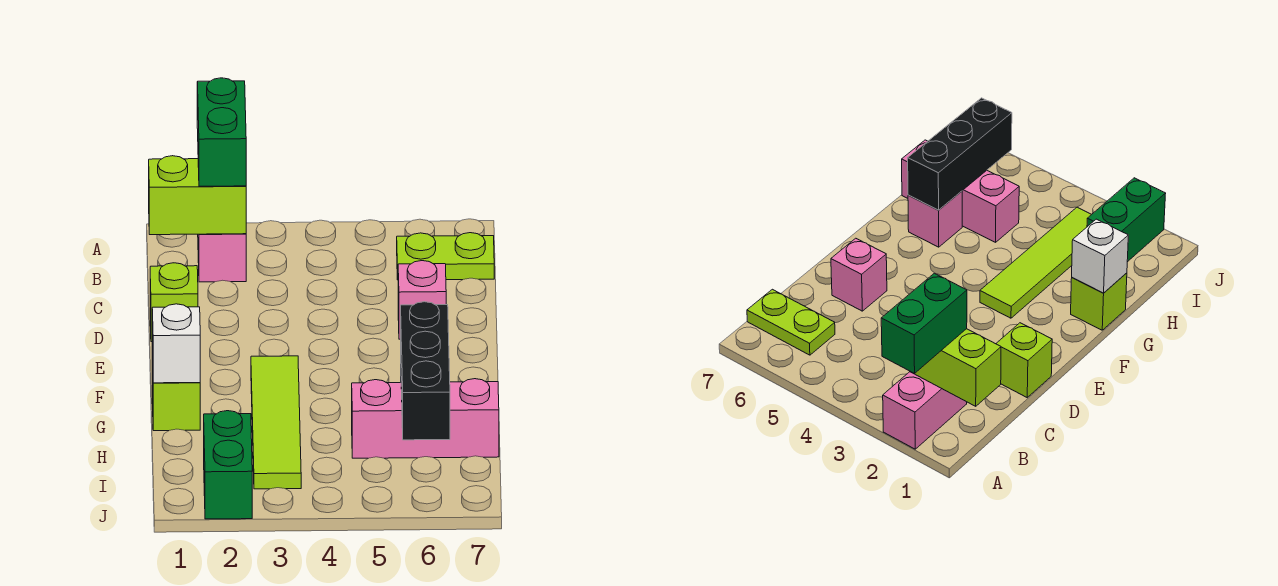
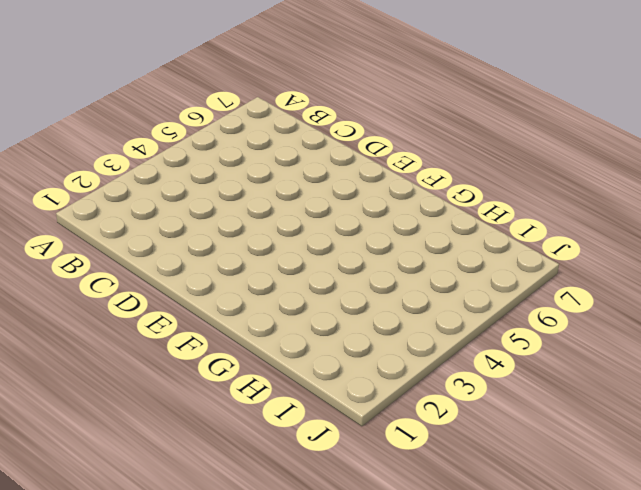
none -> pink brick A2:B2 level 1
none -> lime plate B6:B7 level 1
none -> lime brick D1 level 1

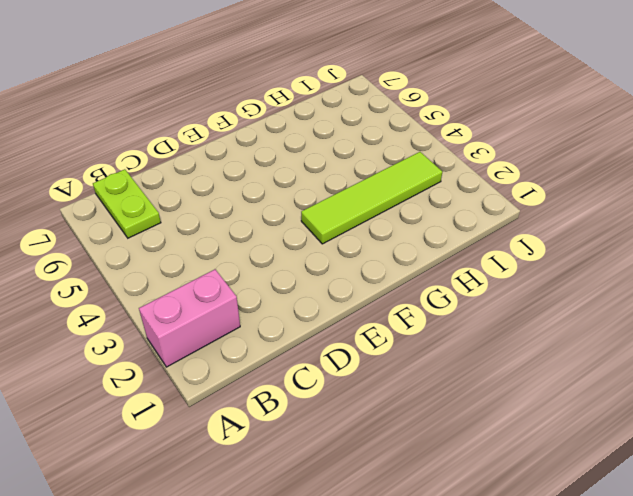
none -> lime brick D1 level 1
none -> pink brick D6 level 1
none -> lime brick G1 level 1

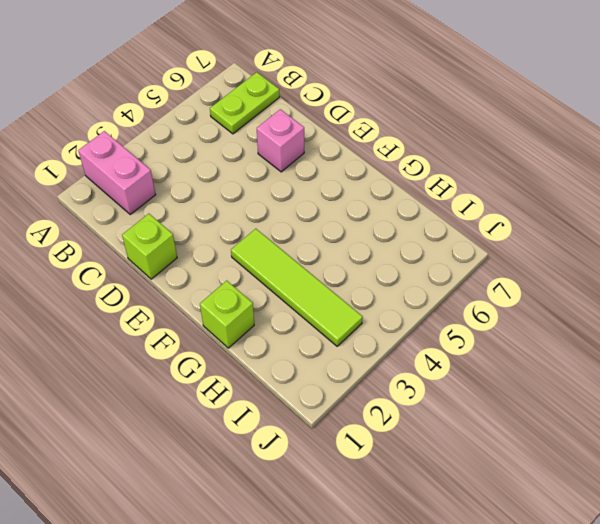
none -> pink brick G6 level 1
none -> pink brick H5:H7 level 1
none -> green brick I2:J2 level 1

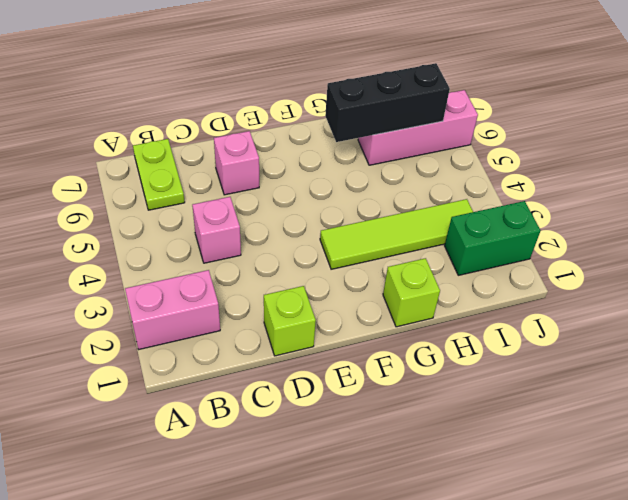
pink brick C4 level 1 -> pink brick G6 level 1
pink brick H6:J6 level 1 -> pink brick H5:H7 level 1
none -> lime brick B1:B2 level 2
none -> white brick G1 level 2
none -> green brick A2:B2 level 3

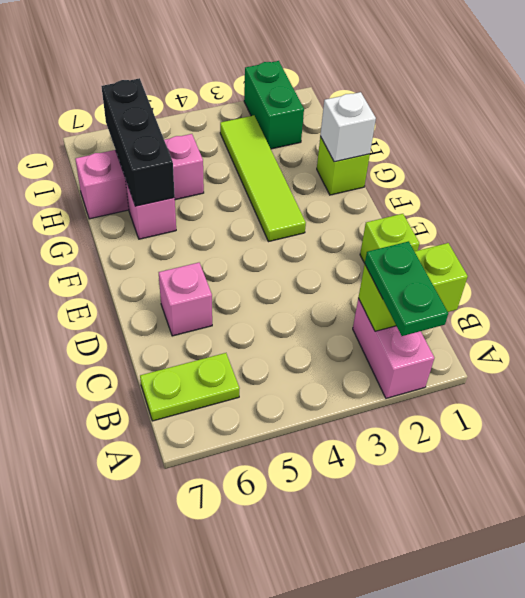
green plate A2:B2 level 3 -> green brick A2:B2 level 3

